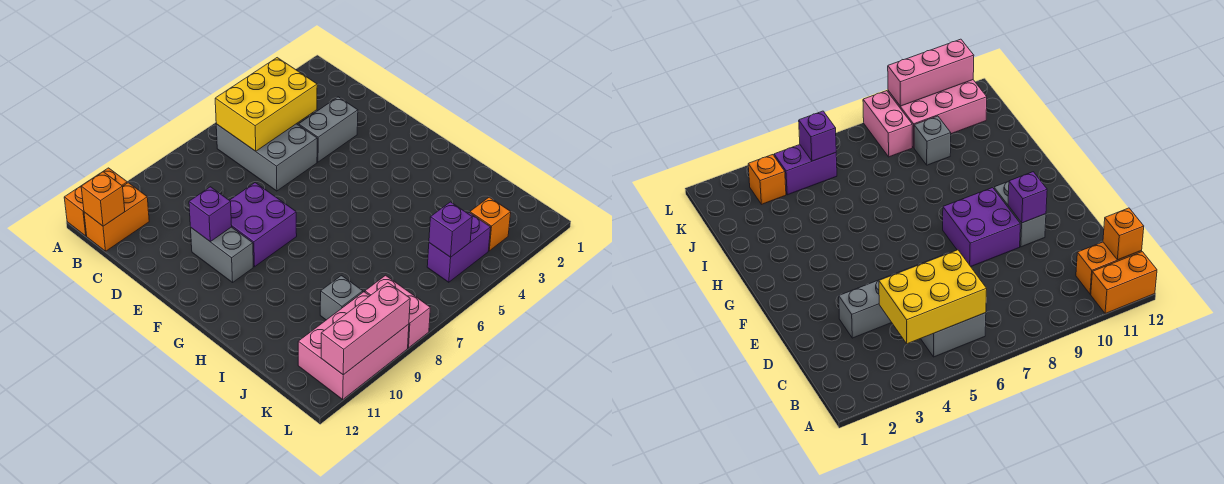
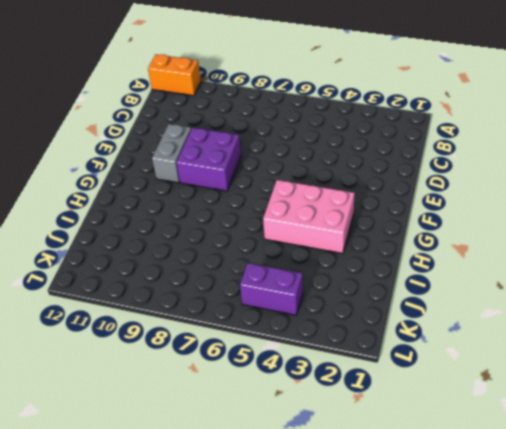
pink brick G3:H5 level 1 -> pink brick K9:L11 level 1
none -> grey brick B5:D6 level 1
none -> orange brick B11:B12 level 1
none -> grey brick D3:D4 level 1

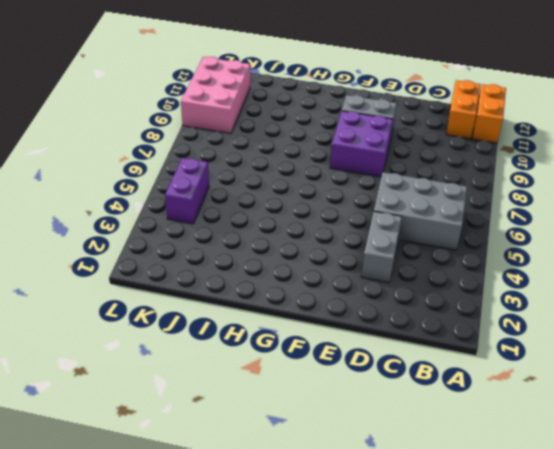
none -> grey brick J9 level 1
none -> orange brick K3 level 1
none -> pink brick K8:L8 level 1

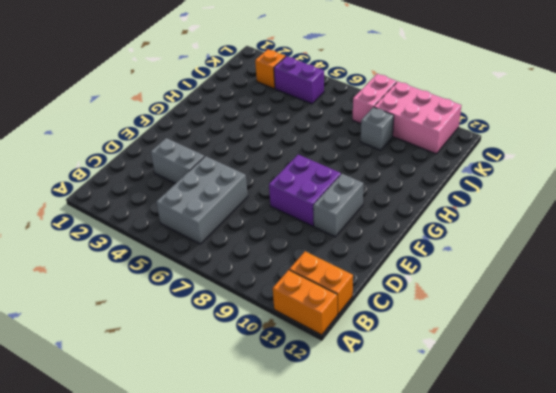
none -> yellow brick B4:C6 level 2
none -> orange brick B12 level 2
none -> purple brick E10 level 2

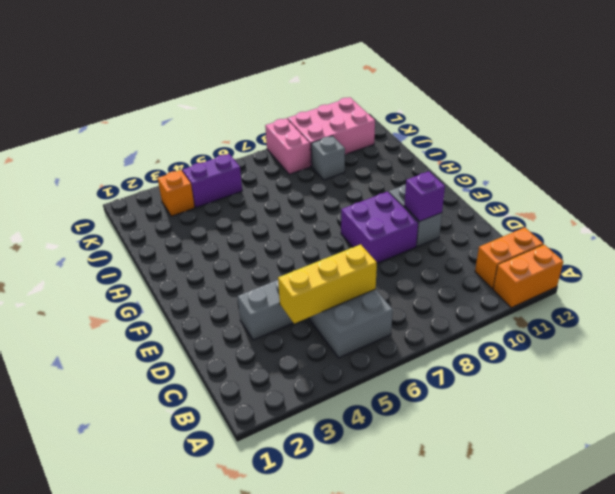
yellow brick C4:C6 level 2 -> yellow brick B4:C6 level 2
none -> orange brick B12 level 2
none -> purple brick K5 level 2
none -> pink brick L9:L11 level 2

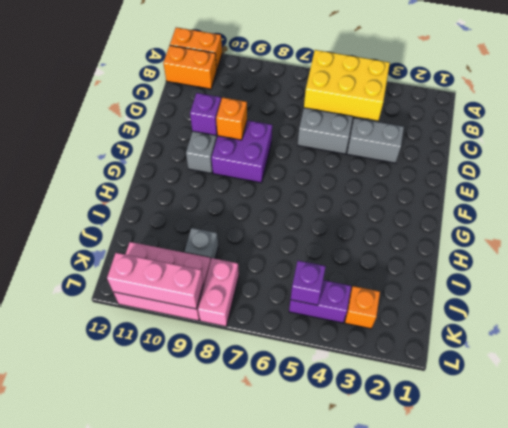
orange brick E9 level 2 -> orange brick B12 level 2

